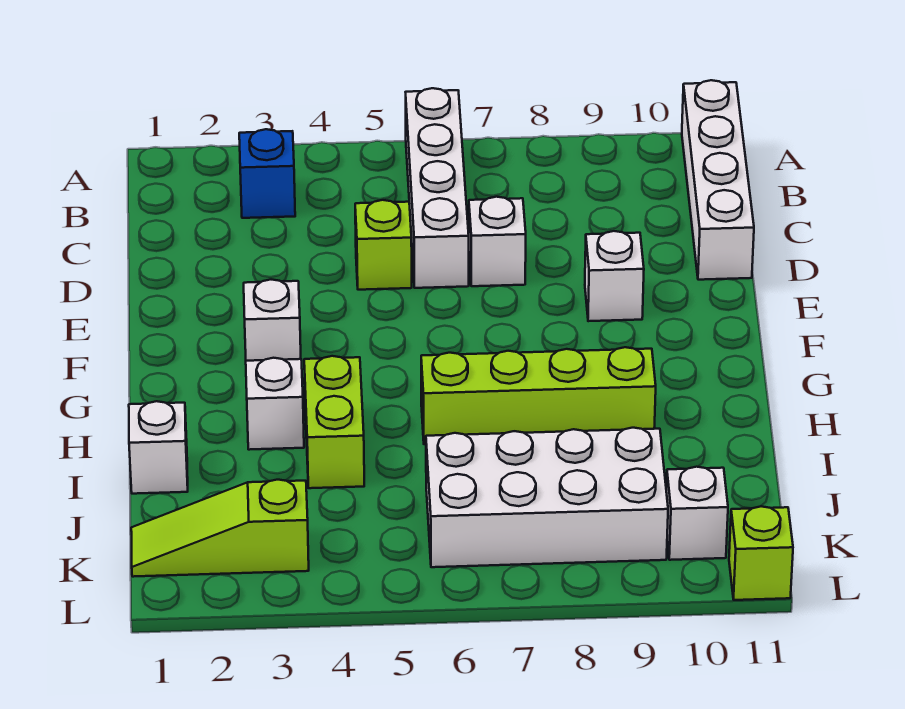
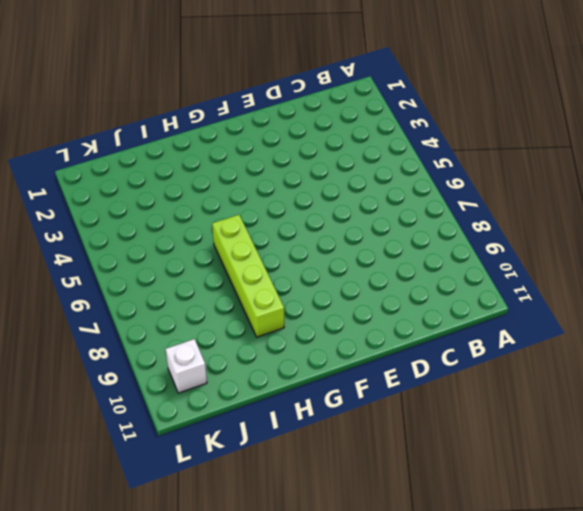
none -> white brick A6:D6 level 1
none -> white brick A11:D11 level 1
none -> blue brick B3 level 1

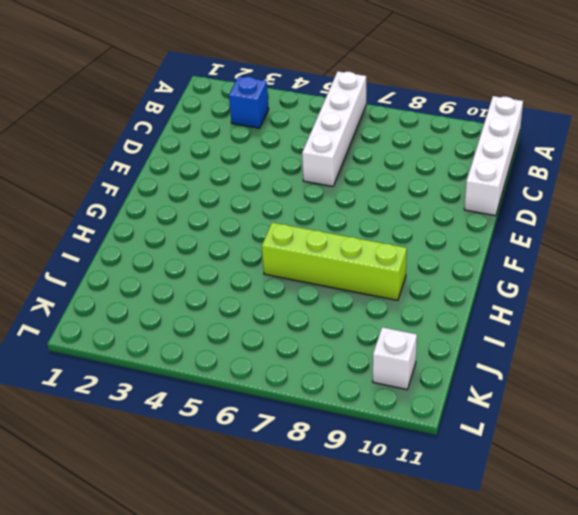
none -> lime brick D5 level 1
none -> white brick D7 level 1
none -> white brick E9 level 1

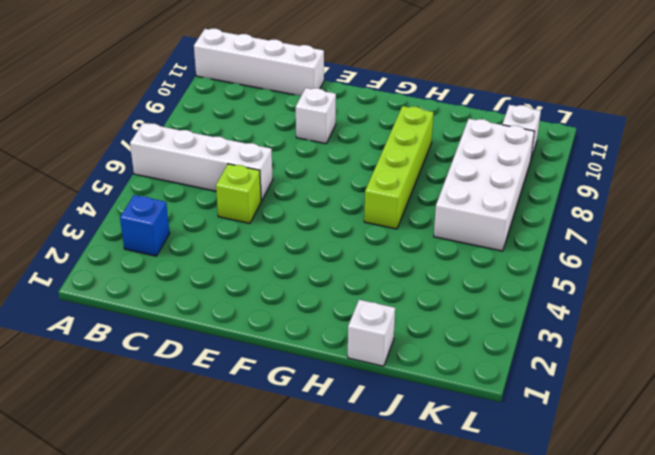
none -> white brick D7 level 1
none -> white brick F3 level 1
none -> white brick H3 level 1

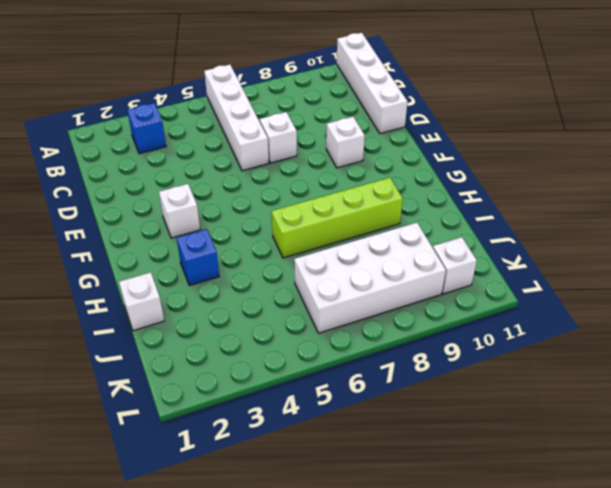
blue brick H3 level 1 -> white brick H3 level 1
none -> lime brick D5 level 1
none -> lime brick H4:I4 level 1
none -> lime slope K1:K3 level 1 top 3

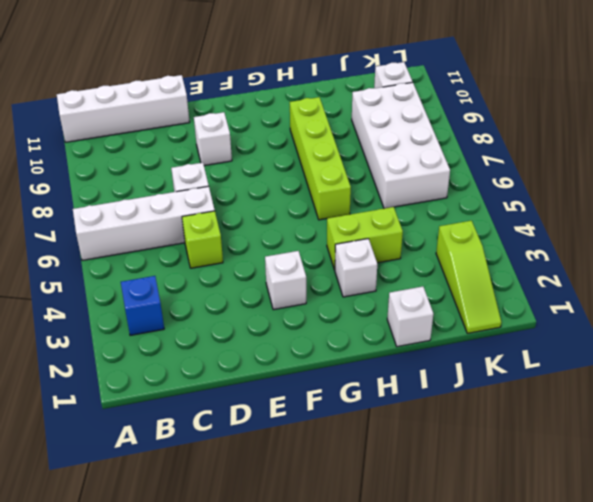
none -> lime brick L11 level 1

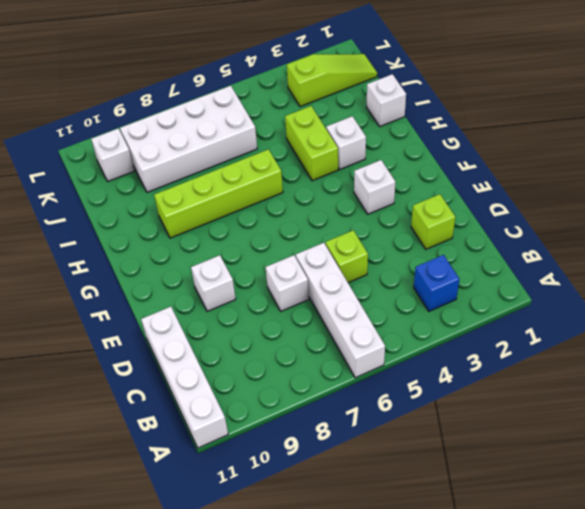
lime brick D2 level 1 -> lime brick L11 level 1

